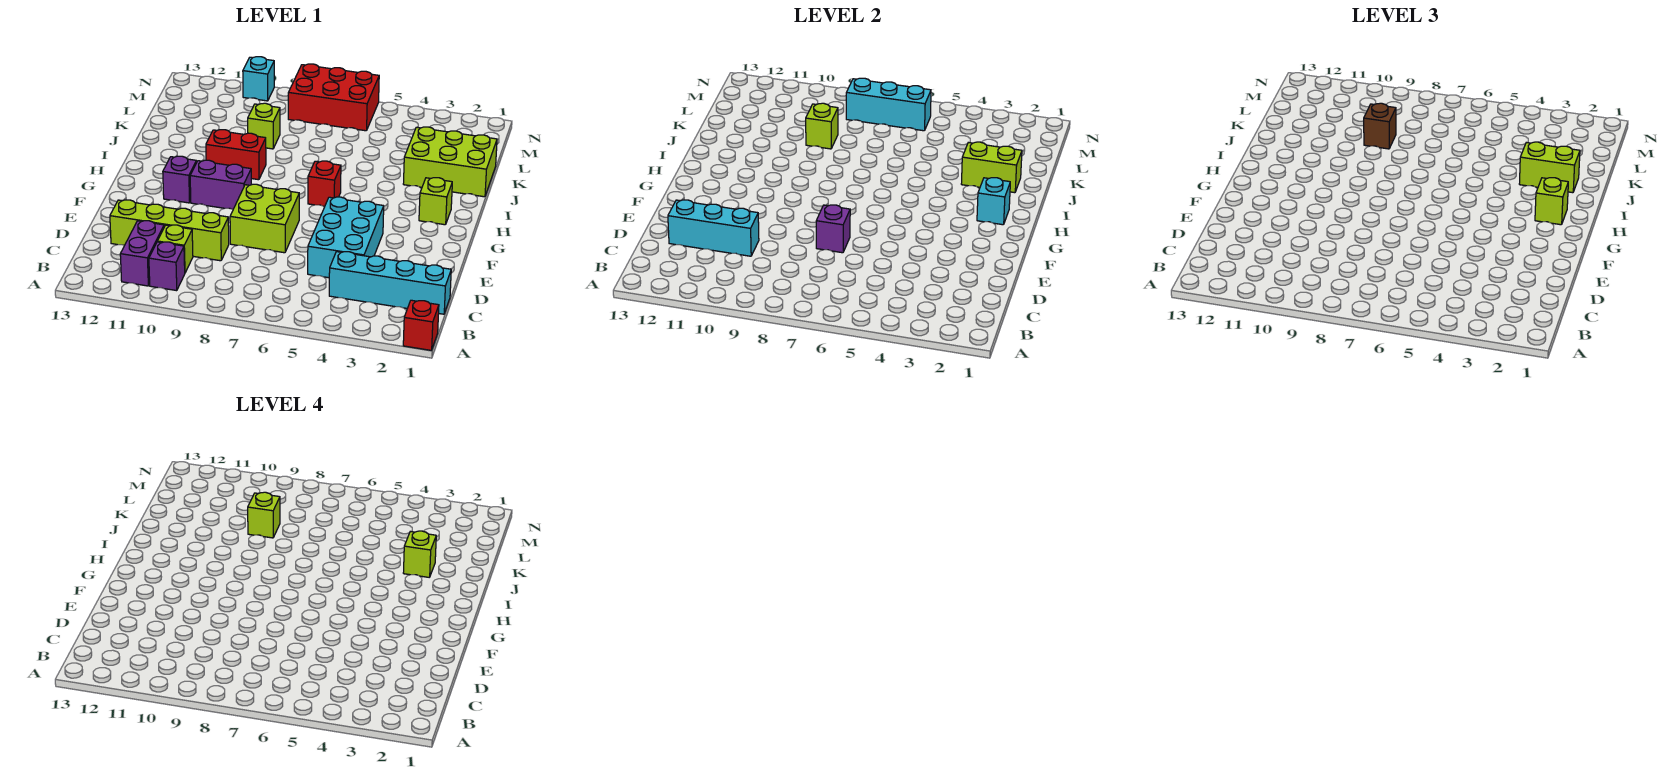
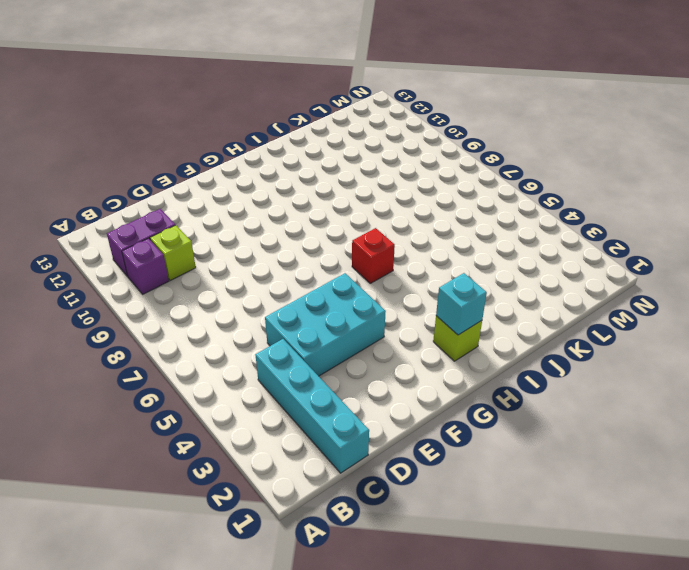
none -> red brick A1 level 1
none -> lime brick D9:D12 level 1
none -> lime brick E7:F8 level 1

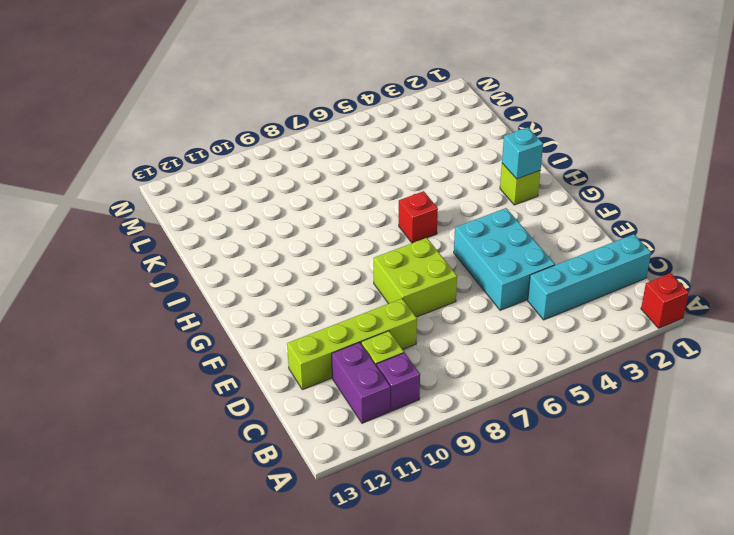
none -> purple brick G9:G10 level 1
none -> purple brick G11 level 1
none -> red brick I9:I10 level 1

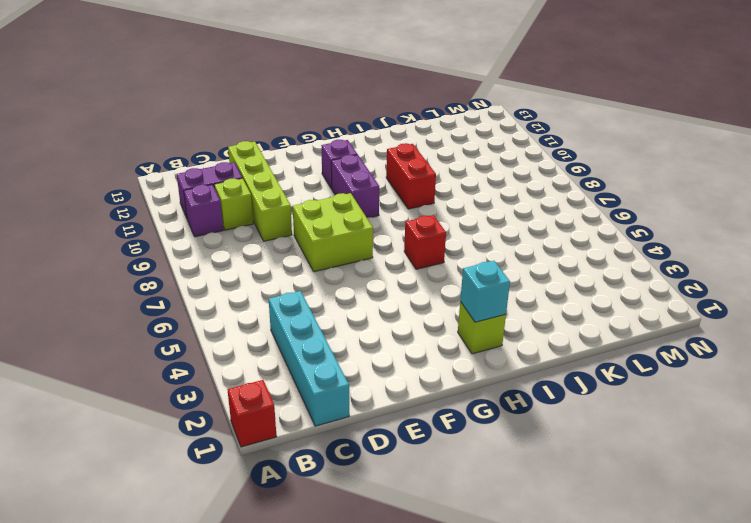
none -> cyan brick D4:F5 level 1
none -> lime brick J1:K3 level 1
none -> lime brick K9 level 1

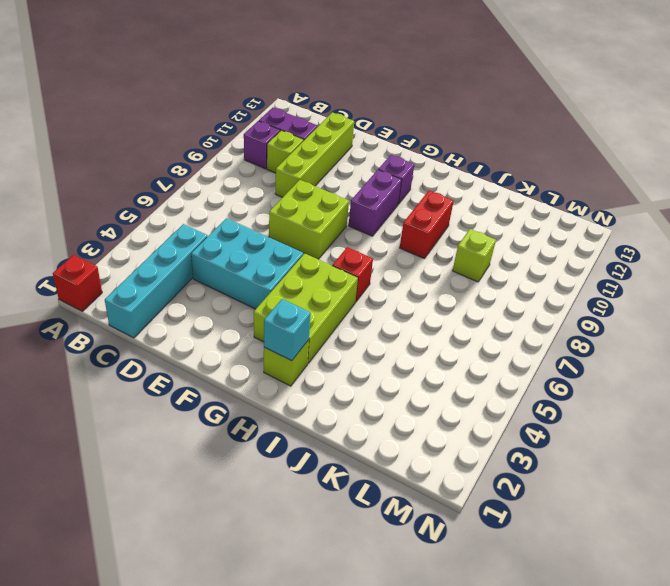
lime brick G3:H5 level 1 -> lime brick J1:K3 level 1
none -> red brick M6:N8 level 1
none -> cyan brick N10 level 1
none -> cyan brick D10:D12 level 2

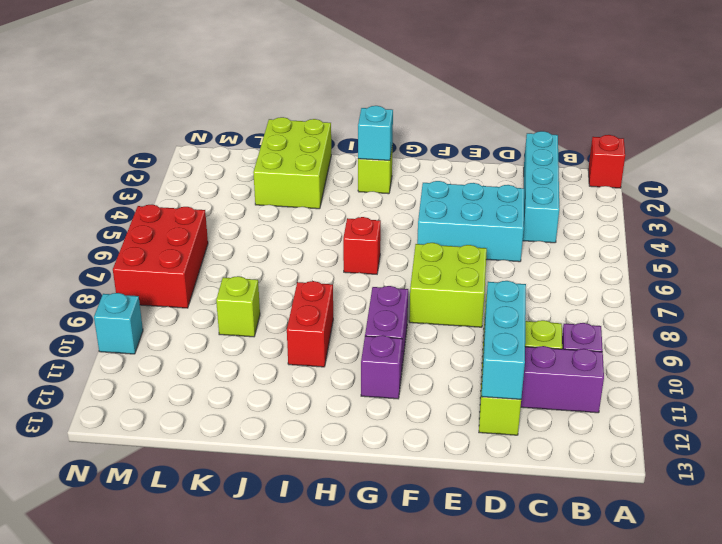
none -> purple brick E7 level 2
none -> lime brick J2:J3 level 2
none -> lime brick K9 level 2

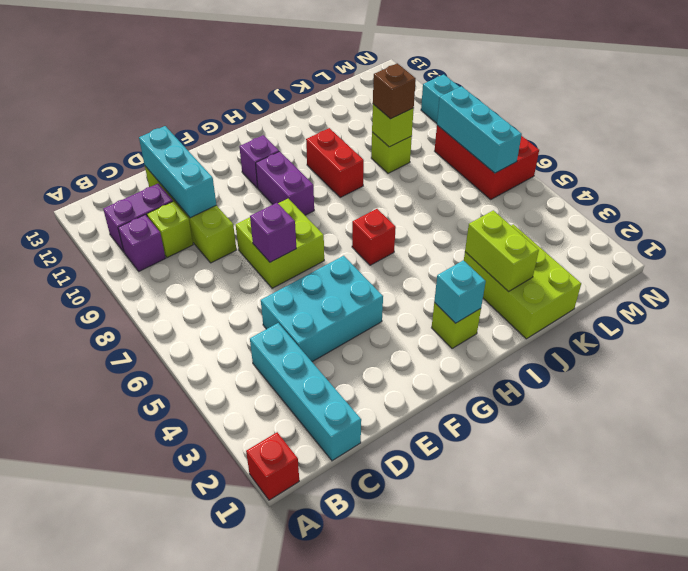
none -> lime brick H2 level 3
none -> lime brick J2:J3 level 3
none -> lime brick J3 level 4

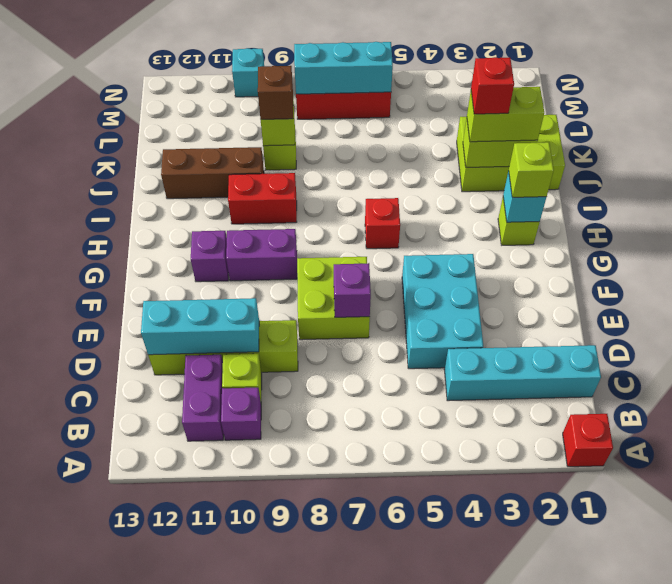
red brick J3 level 4 -> lime brick J3 level 4
brown brick J10:J12 level 1 -> none
none -> lime brick K9 level 4

